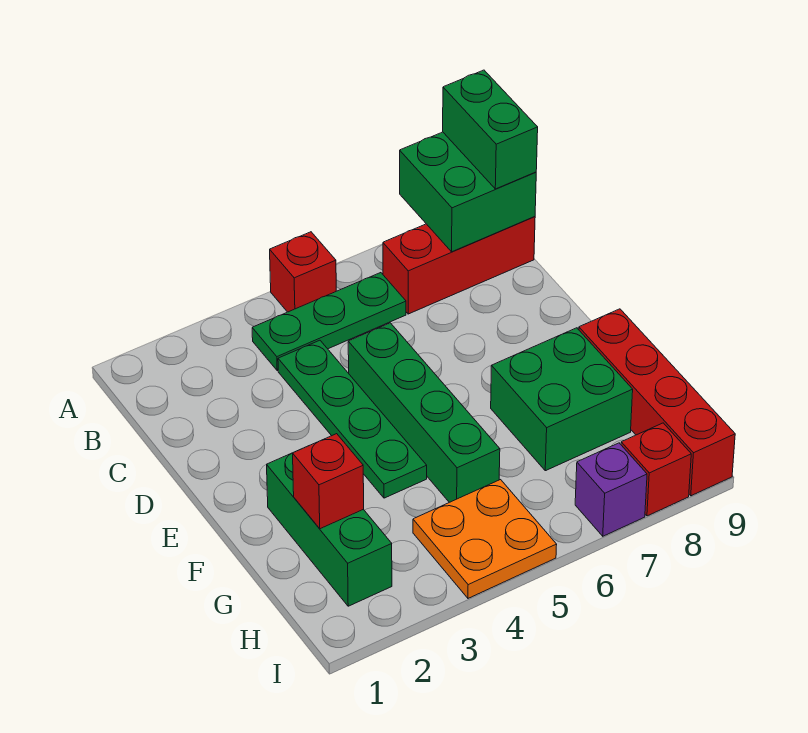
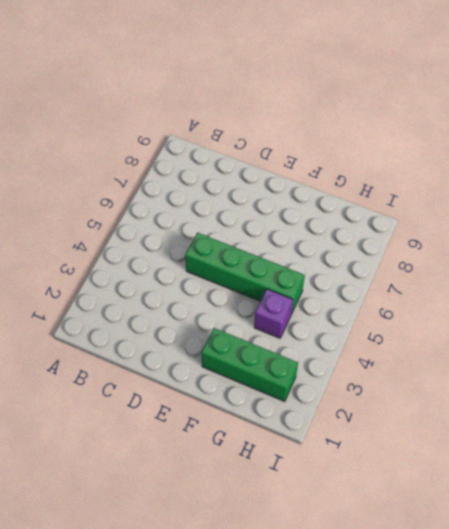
purple brick G4 level 1 -> purple brick I7 level 1
none -> red brick A5 level 1
none -> green plate B4:B6 level 1
none -> red brick B7:B9 level 1

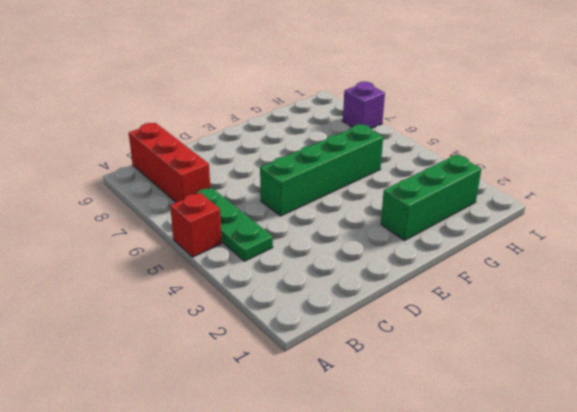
none -> green plate C4:F4 level 1
none -> green brick F7:G8 level 1
none -> red brick F9:I9 level 1

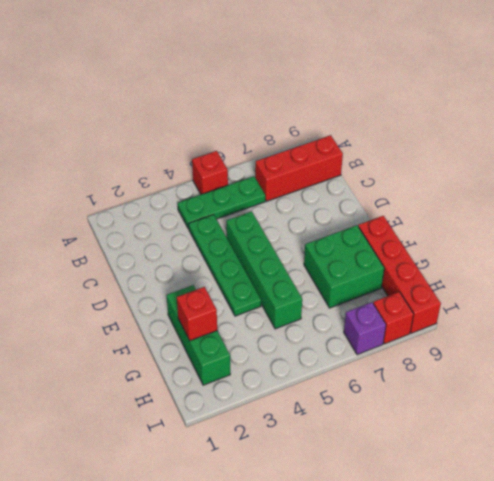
none -> orange plate H4:I5 level 1
none -> green brick A8:B9 level 2
none -> green brick A9:B9 level 3

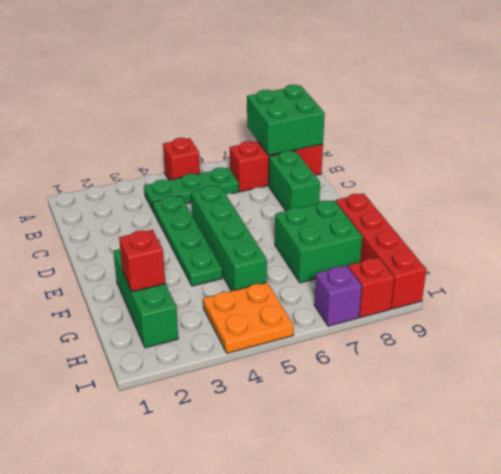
green brick C8:D8 level 1 -> green brick A9:B9 level 3

